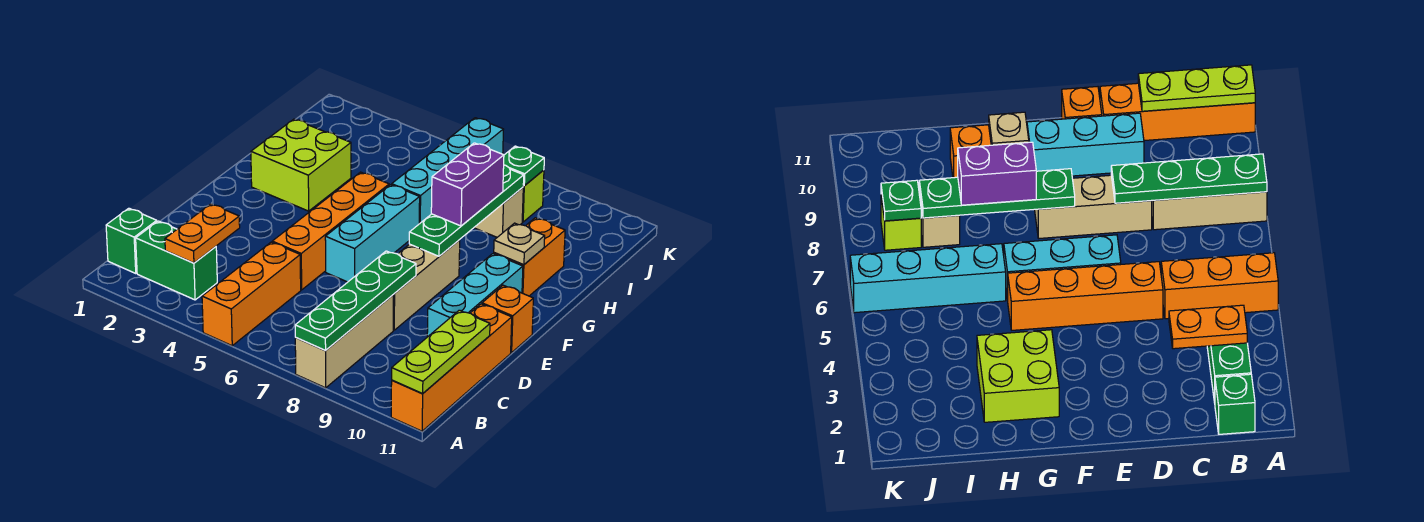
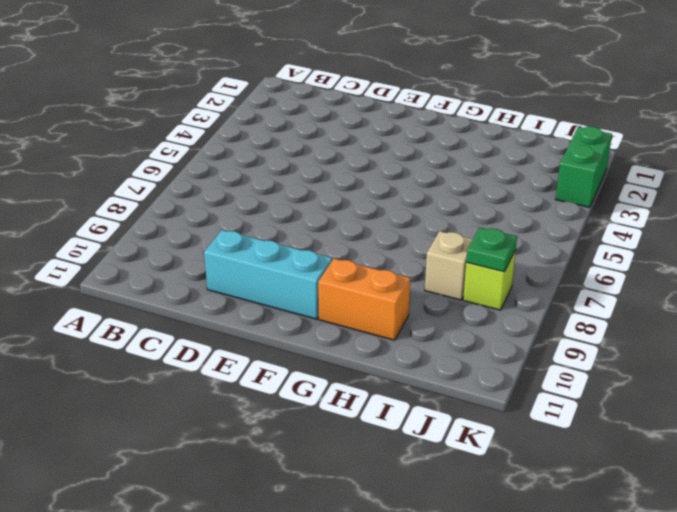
green brick K2:K3 level 1 -> green brick B2:B3 level 1
none -> orange brick A5:C5 level 1
none -> tan brick A8:C8 level 1
none -> orange brick A11:D11 level 1

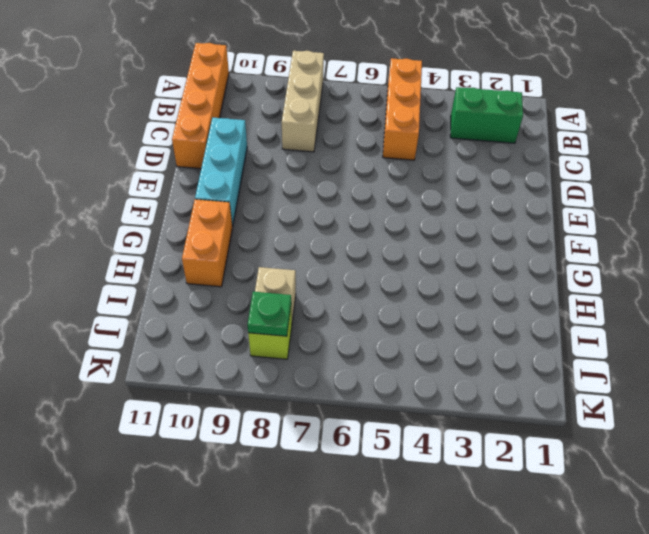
none -> green brick B1 level 1
none -> orange brick D5:G5 level 1
none -> tan brick D8:F8 level 1

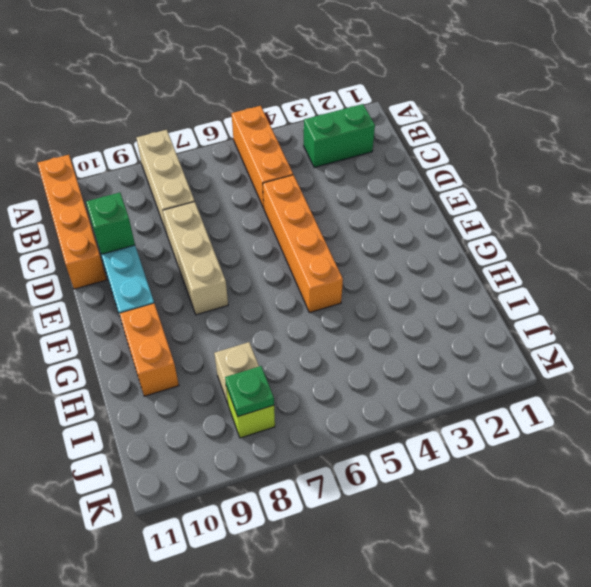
green brick D10 level 2 -> green brick B1 level 1
none -> cyan brick E6:G6 level 1
none -> orange brick E11 level 1
none -> lime brick G2:H3 level 1

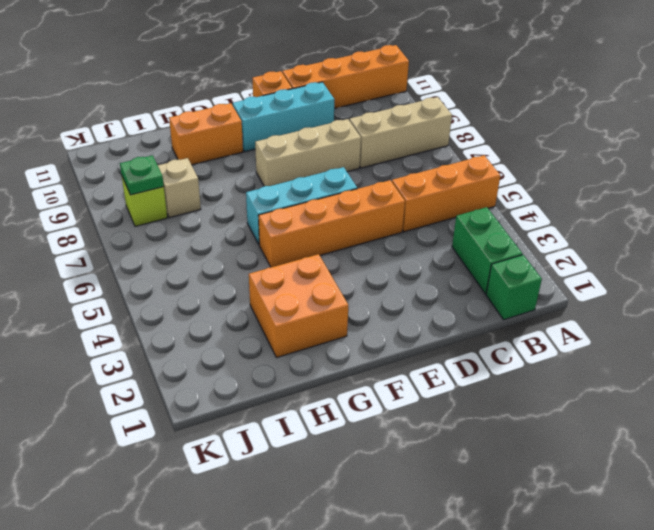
orange brick G2:H3 level 1 -> lime brick G2:H3 level 1
none -> cyan brick H6:K6 level 1
none -> green plate A8:D8 level 2
none -> lime plate A11:C11 level 2

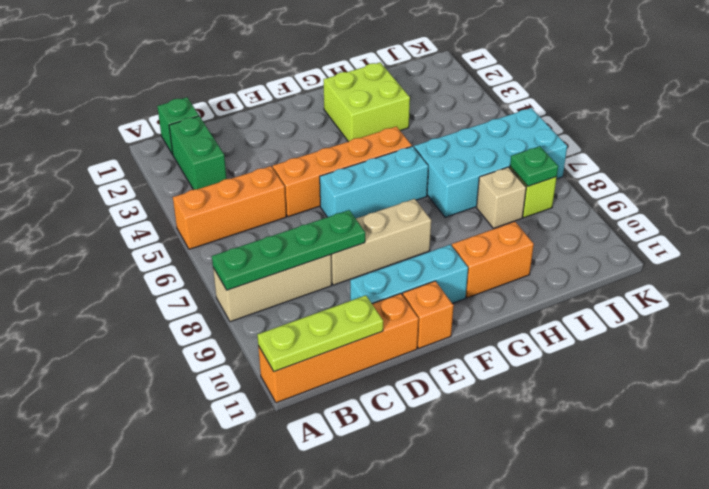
cyan brick H6:K7 level 1 -> cyan brick H6:K6 level 1
none -> orange plate B3:C3 level 2
none -> green plate F8:I8 level 2
none -> tan plate G10 level 2

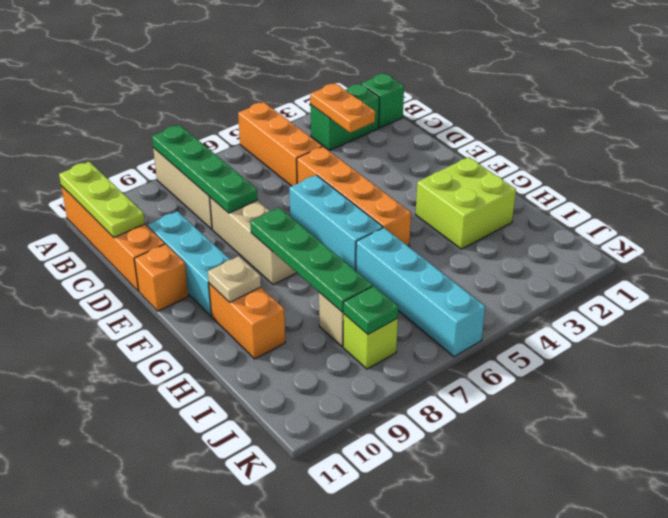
none -> purple brick G8:H8 level 3

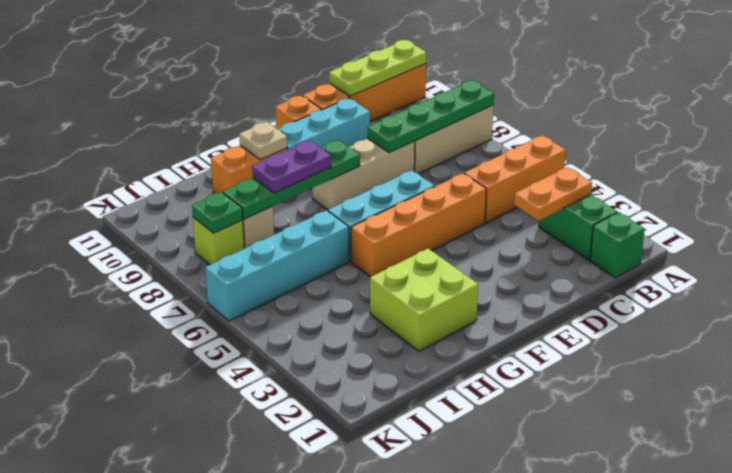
purple plate G8:H8 level 3 -> purple brick G8:H8 level 3

